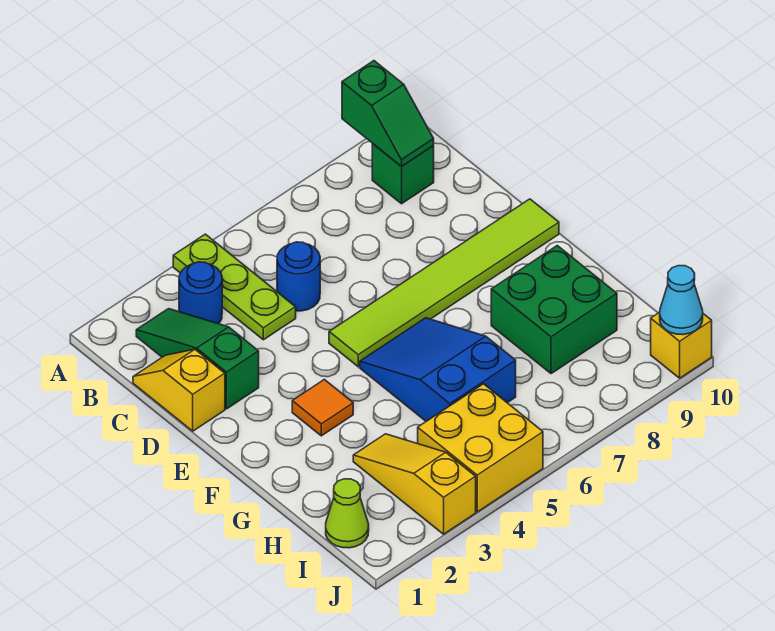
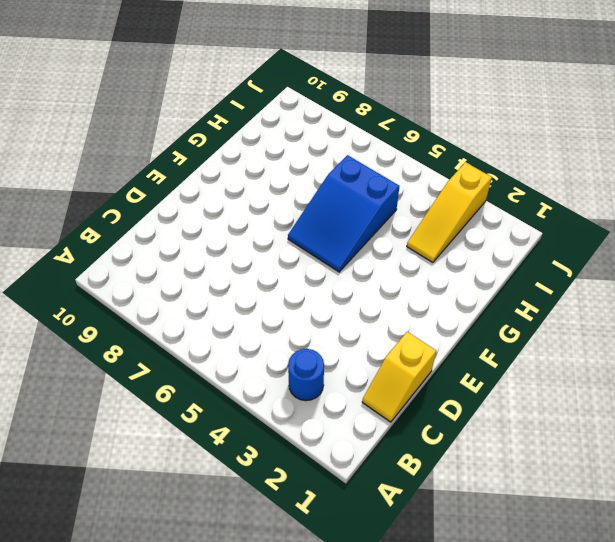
none -> lime plate A4:C4 level 1
none -> green slope B2:D2 level 1 top D
none -> green brick B9 level 1

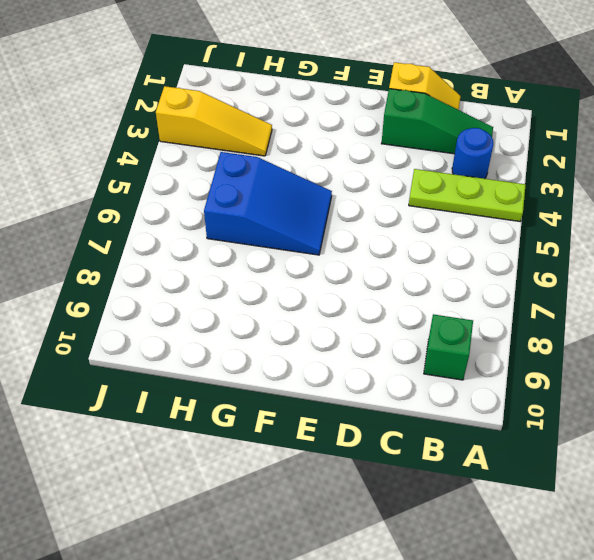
none -> blue round brick C5 level 1
none -> lime tile E5:E10 level 1
none -> orange tile F3 level 1

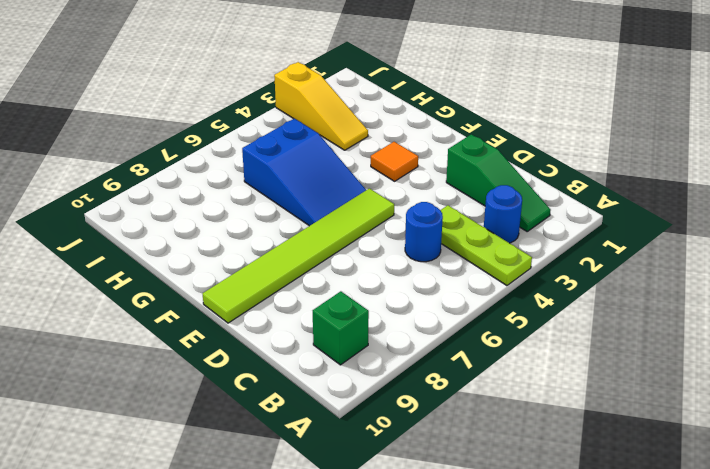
none -> yellow slope C1:D1 level 1 top D
none -> green brick G8:H9 level 1
none -> lime cone I1 level 1

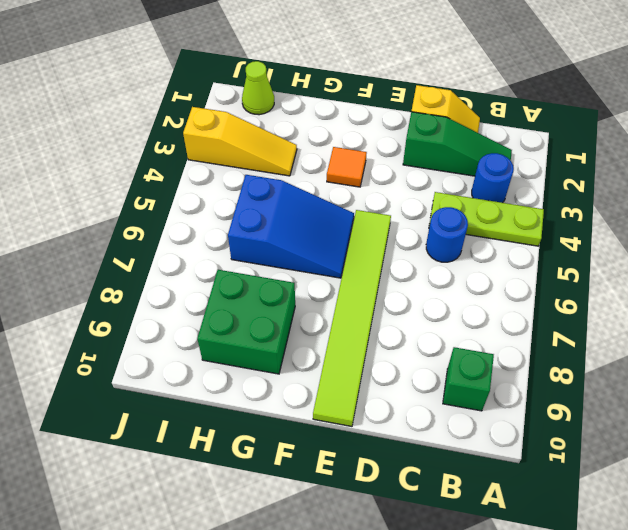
none -> yellow brick I4:J5 level 1
none -> yellow brick J10 level 1
none -> green slope A9:B9 level 2 top A

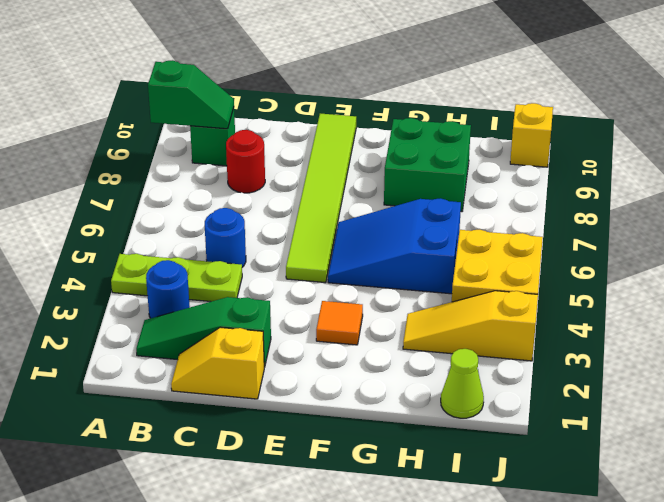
red round brick C8 level 1 -> none
none -> cyan cone J10 level 2

